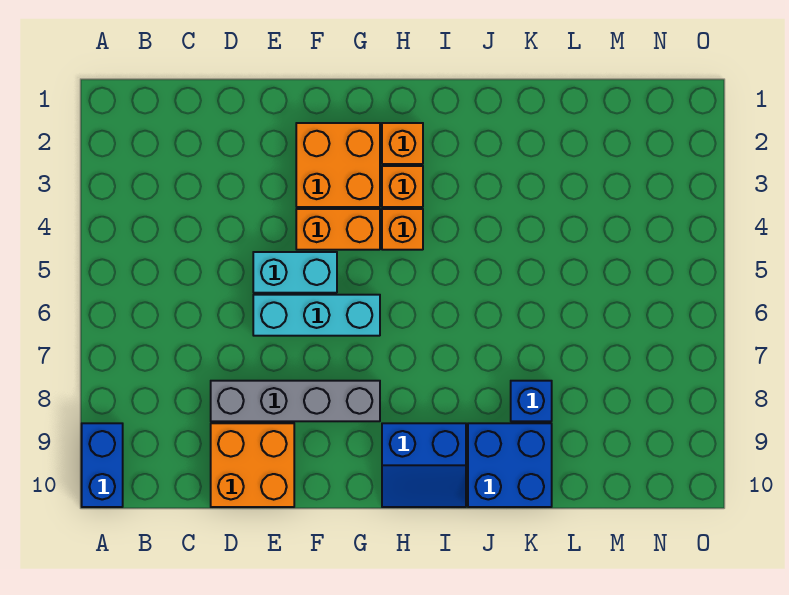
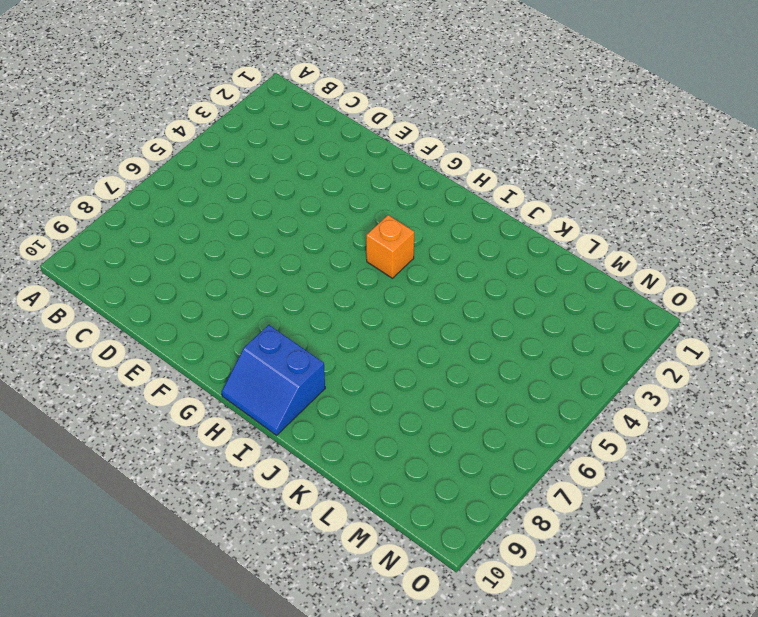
none -> blue brick A9:A10 level 1
none -> grey brick D8:G8 level 1
none -> orange brick D9:E10 level 1

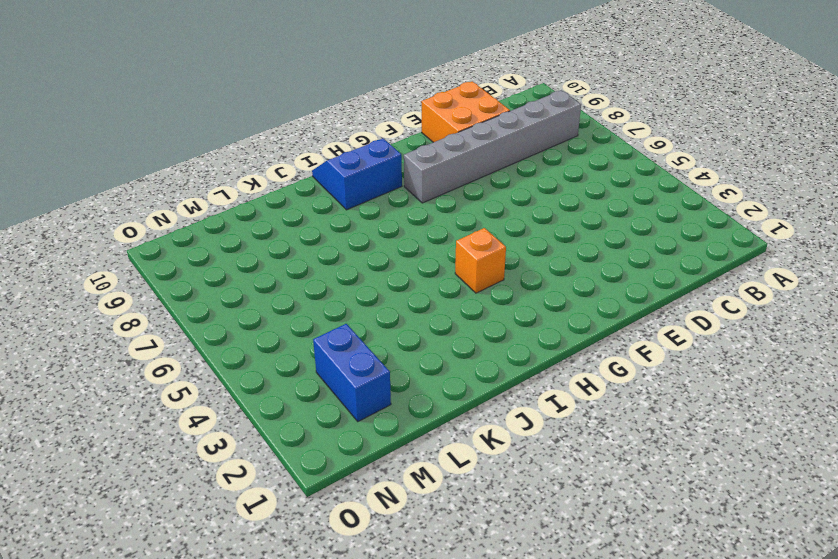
grey brick B8:G8 level 1 -> grey brick D8:G8 level 1
blue brick M2:M3 level 1 -> blue brick A9:A10 level 1
none -> cyan brick E5:F5 level 1
none -> cyan brick E6:G6 level 1
none -> orange brick F2:G3 level 1

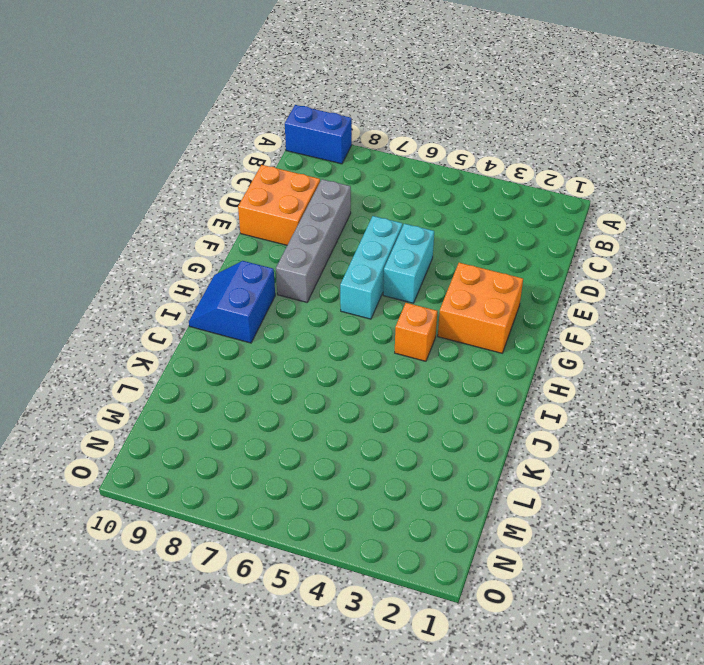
none -> orange brick F4:G4 level 1
none -> orange brick H2 level 1
none -> orange brick H3 level 1

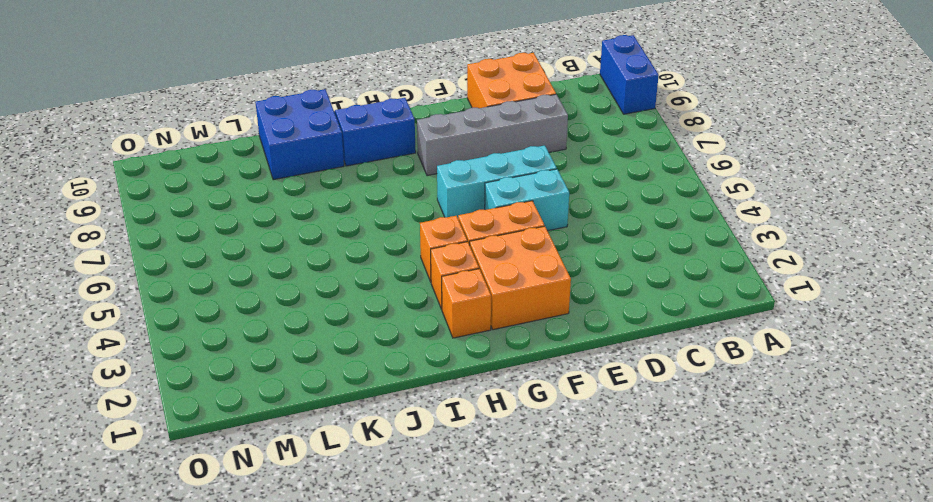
none -> blue brick K8 level 1

